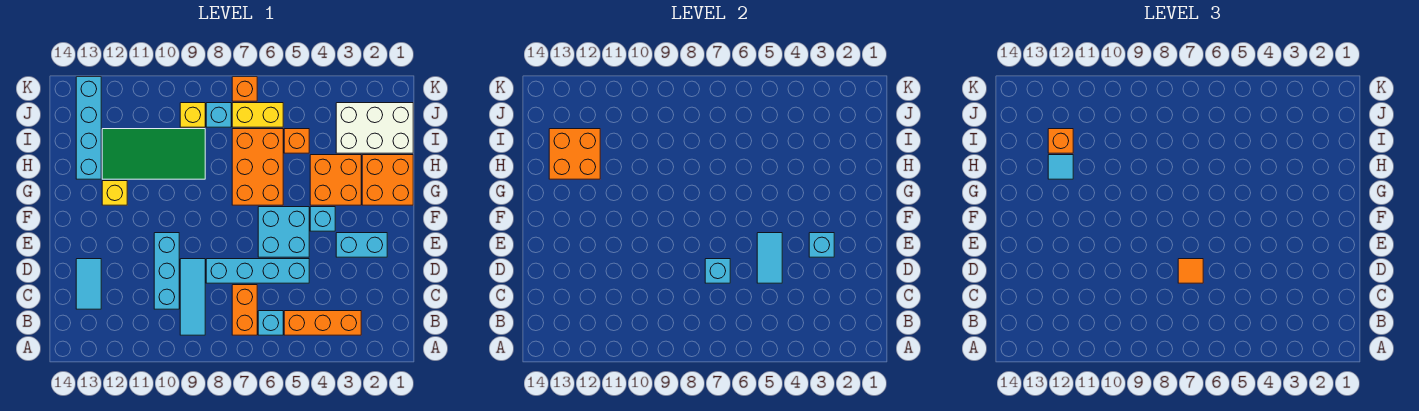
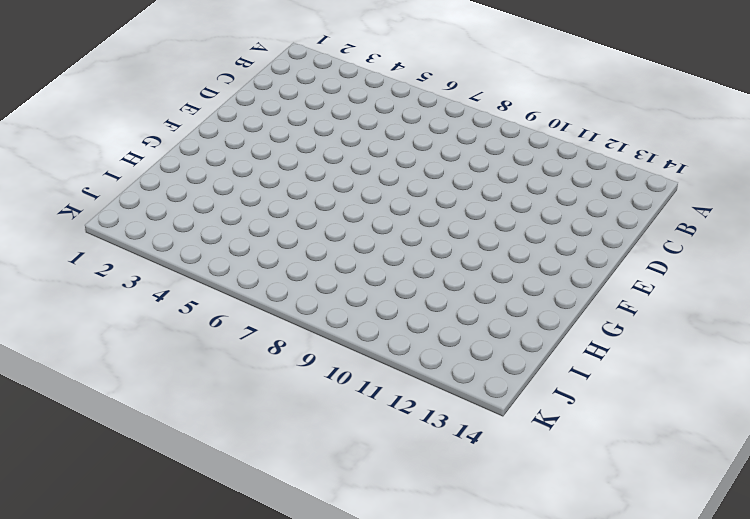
none -> orange brick B3:B5 level 1
none -> cyan brick B6 level 1
none -> orange brick B7:C7 level 1

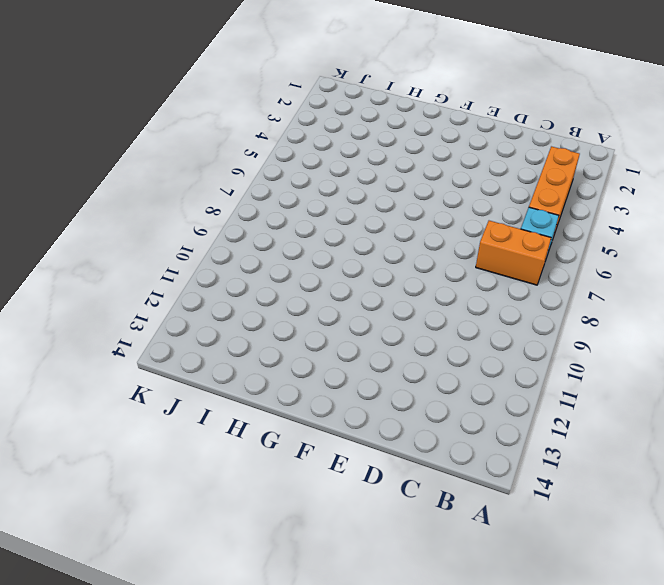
none -> cyan tile B9:D9 level 1
none -> cyan brick C10:E10 level 1
none -> cyan tile C13:D13 level 1

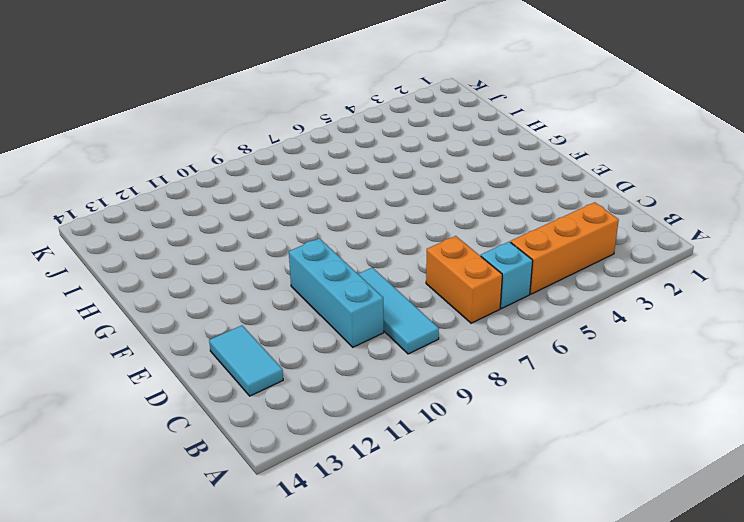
none -> cyan brick D5:D8 level 1
none -> cyan brick E2:E3 level 1
none -> cyan brick E5:F6 level 1

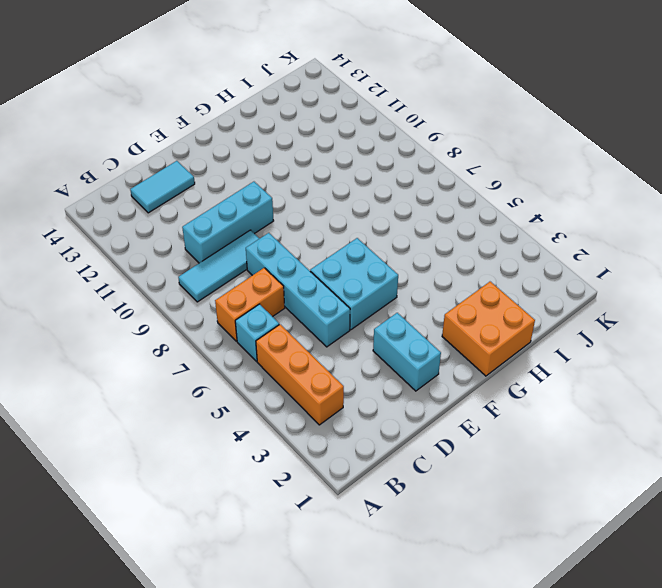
none -> cyan brick F4 level 1
none -> orange brick G3:H4 level 1
none -> orange brick G6:I7 level 1

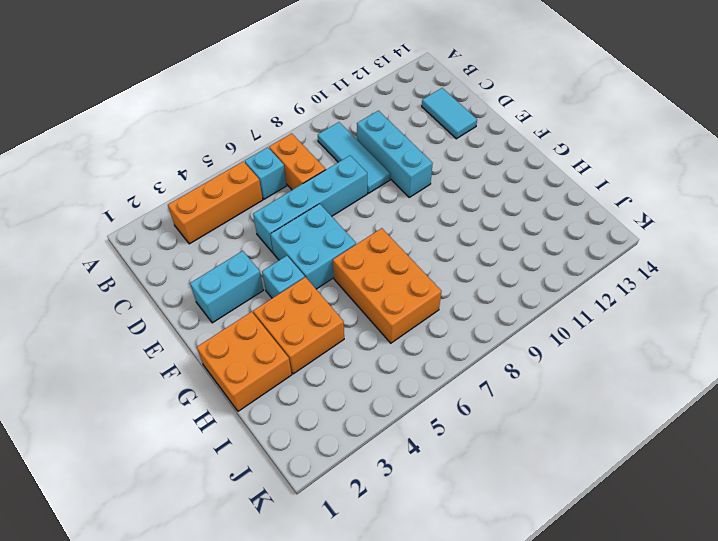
none -> yellow brick G12 level 1
none -> green tile H9:I12 level 1
none -> cyan brick H13:K13 level 1

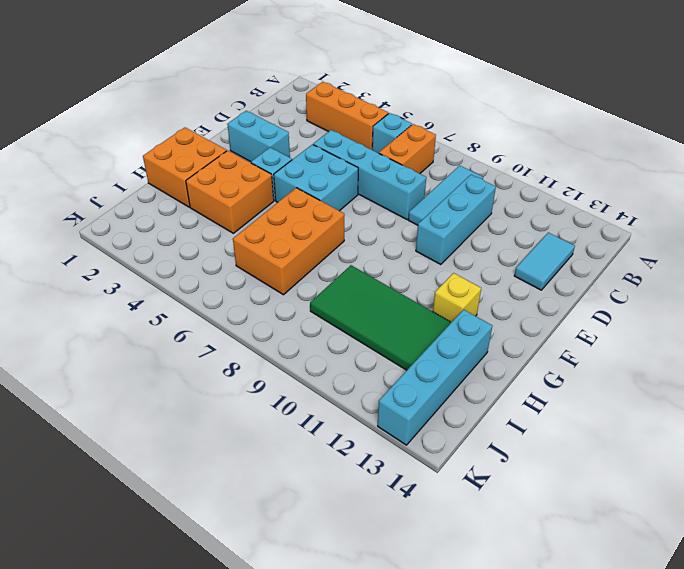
none -> white brick I1:J3 level 1
none -> orange brick I5 level 1
none -> yellow brick J6:J7 level 1

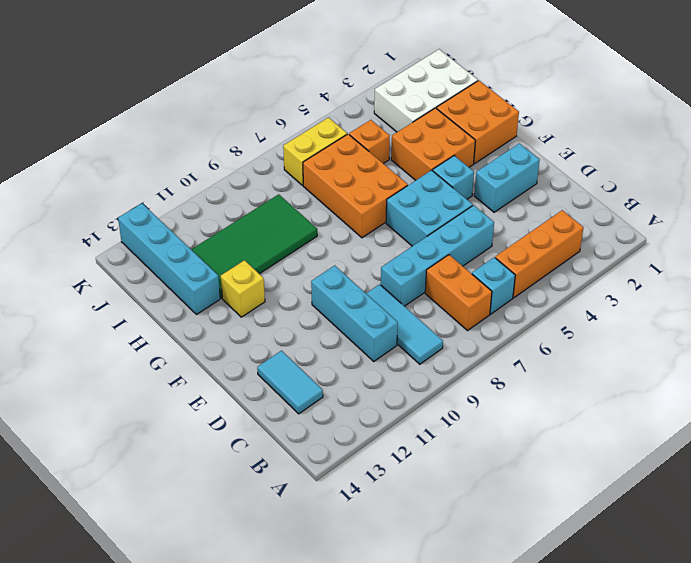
none -> cyan brick J8 level 1
none -> yellow brick J9 level 1
none -> orange brick K7 level 1

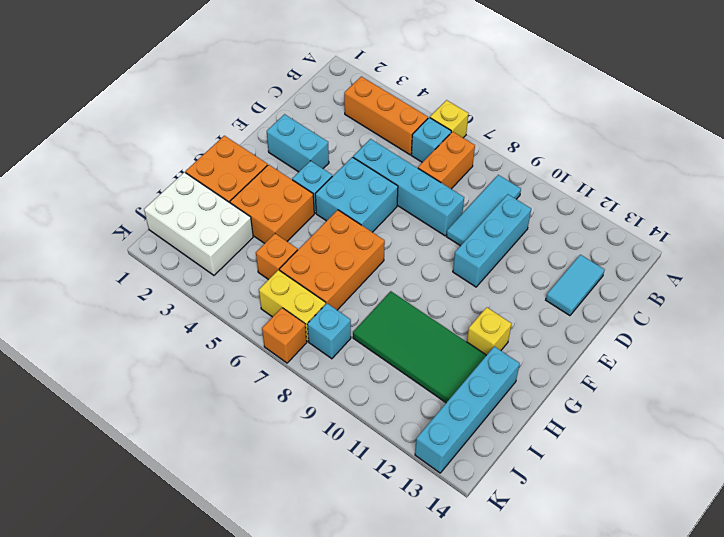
yellow brick A6 level 1 -> yellow brick J9 level 1
none -> cyan tile D5:E5 level 2
none -> cyan brick D7 level 2
none -> cyan brick E3 level 2

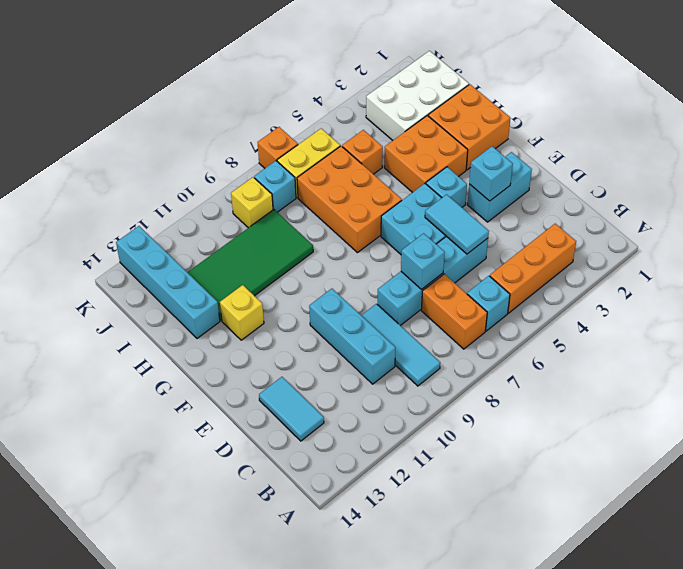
none -> orange brick H12:I13 level 2
none -> orange tile D7 level 3
none -> cyan tile H12 level 3

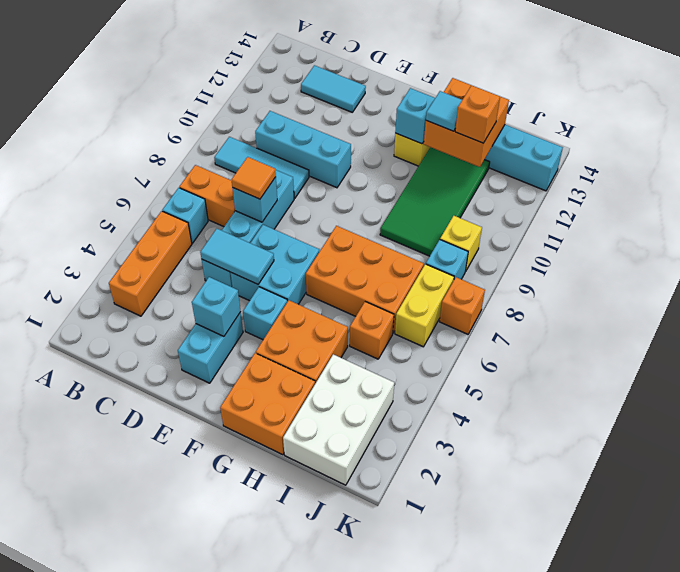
cyan brick G12 level 2 -> none

